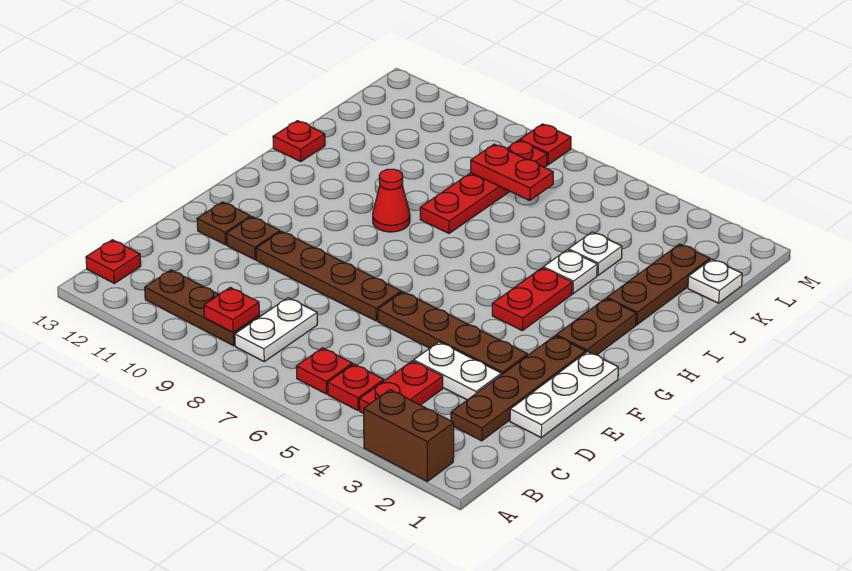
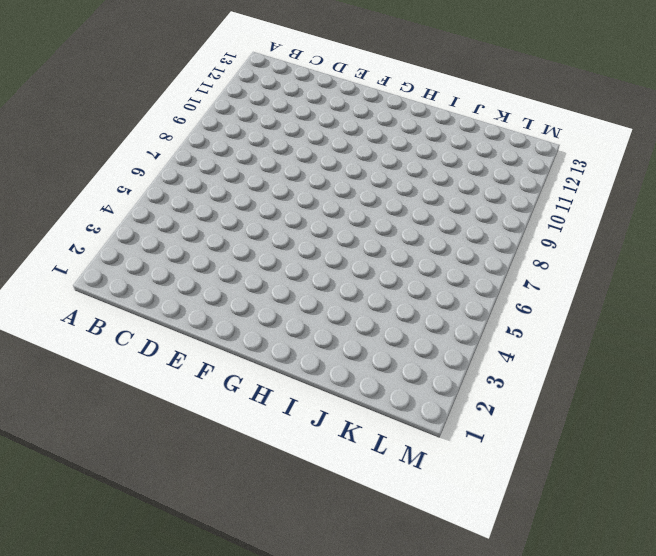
none -> brown brick A2:A3 level 1
none -> red plate B4:C4 level 1
none -> red plate B5 level 1

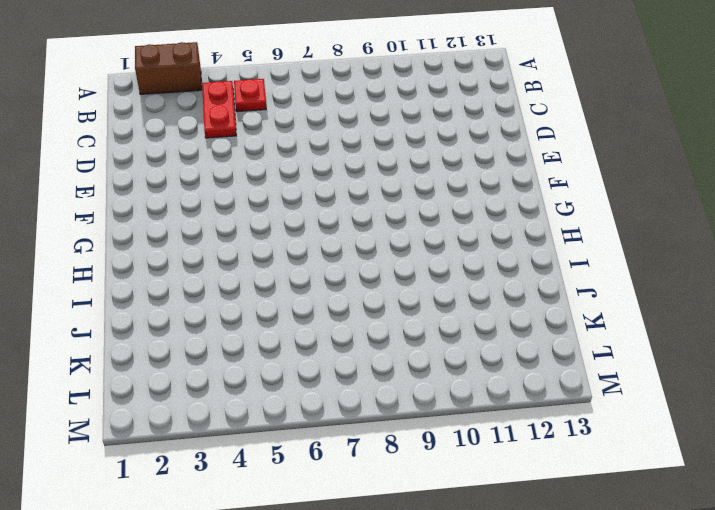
none -> red plate B6 level 1
none -> white plate B8:C8 level 1
none -> brown plate B9:B11 level 1

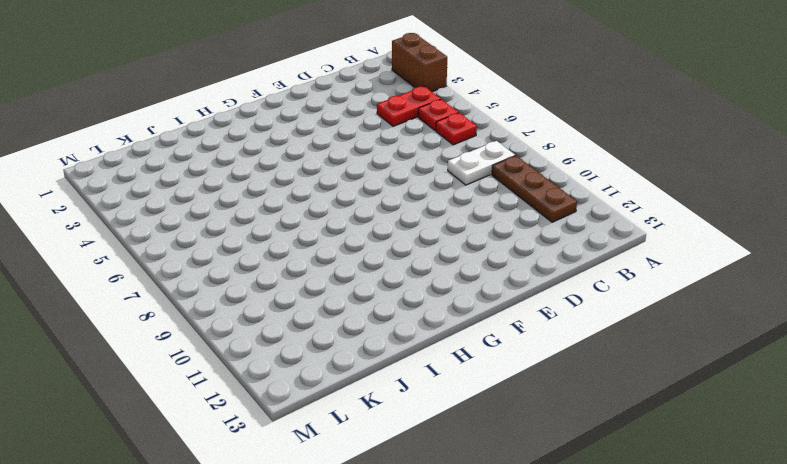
none -> red plate B13 level 1
none -> brown plate C2:F2 level 1
none -> white plate D1:F1 level 1

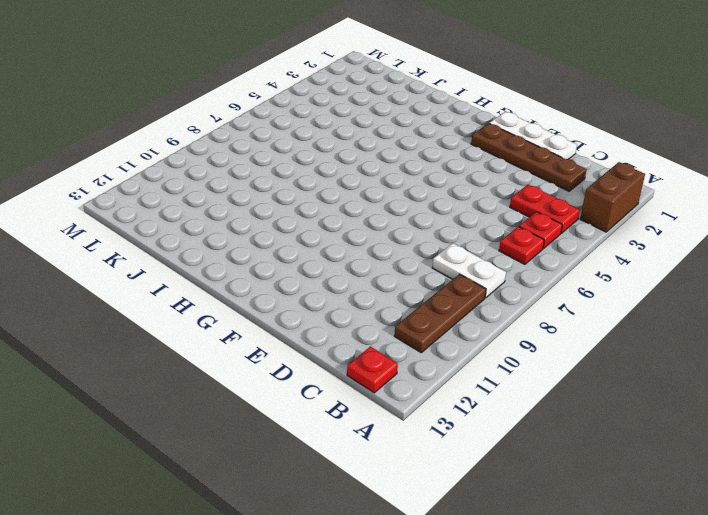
none -> white plate D3:D4 level 1
none -> brown plate E3:E6 level 1
none -> brown plate E7:E10 level 1

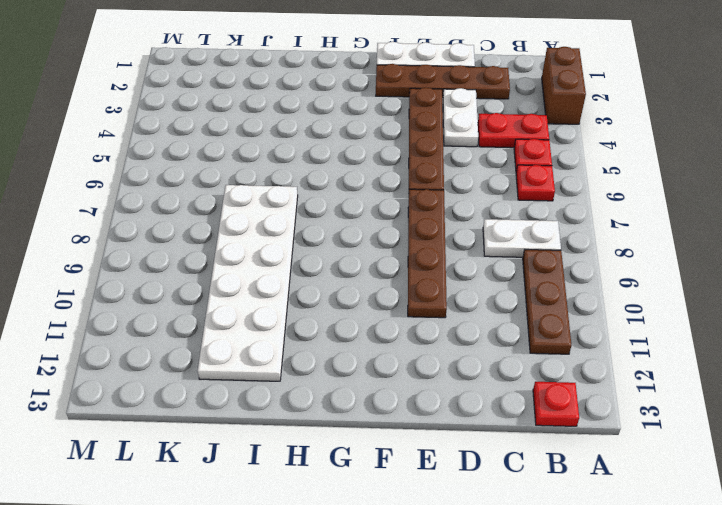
white plate I7:J12 level 1 -> red plate I8:L8 level 1
none -> brown plate E11 level 1
none -> brown plate E12 level 1
none -> brown plate G2:H2 level 1

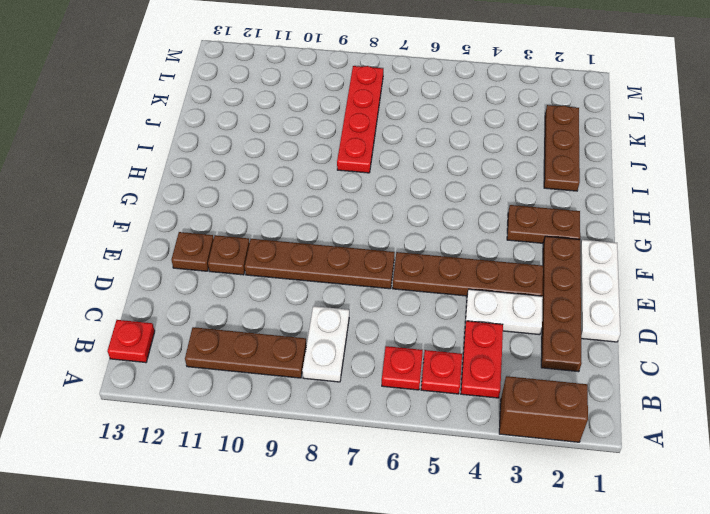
brown plate G2:G3 level 1 -> brown plate G2:H2 level 1
none -> red plate G4:H4 level 1
none -> red cone H9 level 1
none -> white plate I4 level 1

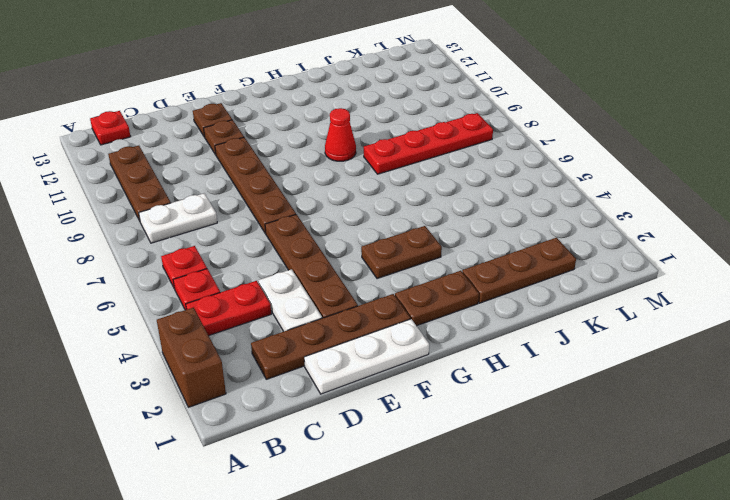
brown plate G4:H4 level 1 -> red plate G4:H4 level 1
none -> white plate I4 level 1
none -> red plate I13 level 1
none -> white plate J4 level 1

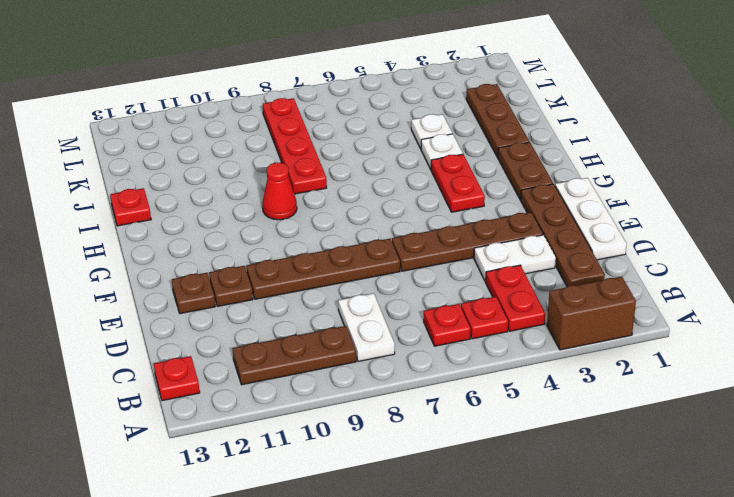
none -> white plate K1 level 1
none -> red plate M8 level 1
none -> red plate B9 level 2

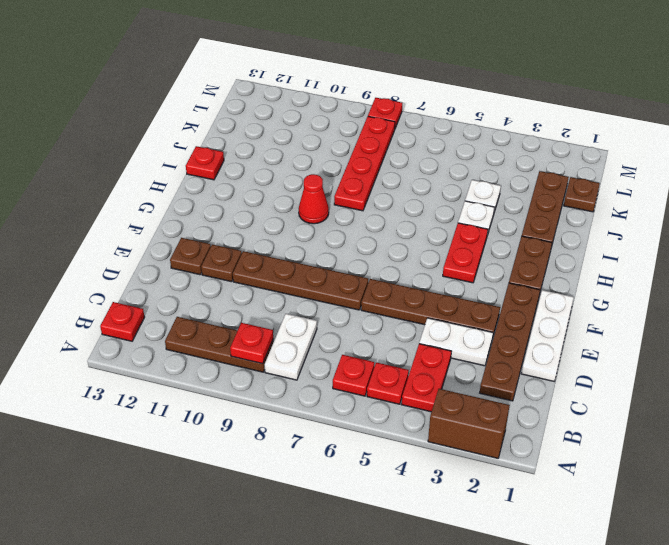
brown plate K1 level 1 -> white plate K1 level 1
none -> red plate K7:K8 level 2

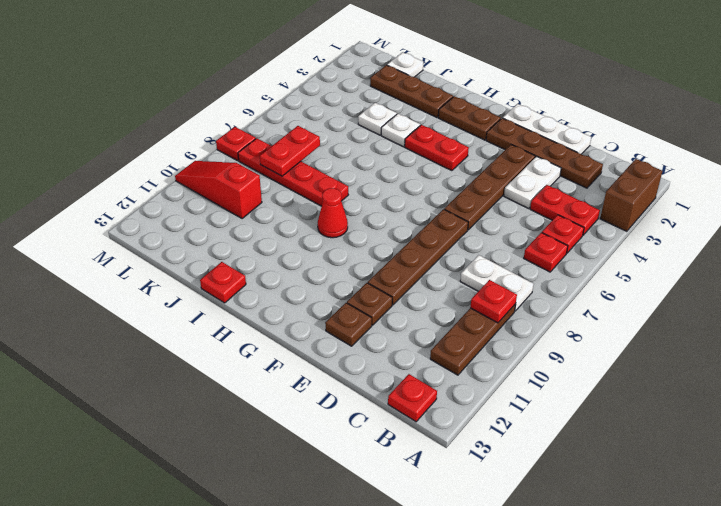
red slope K10:M10 level 1 top K -> none

